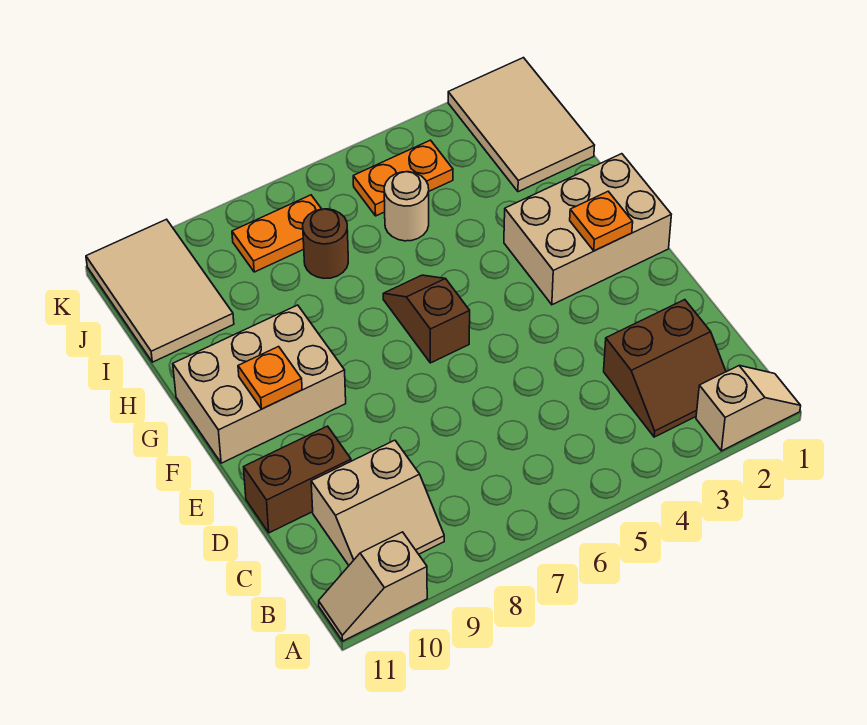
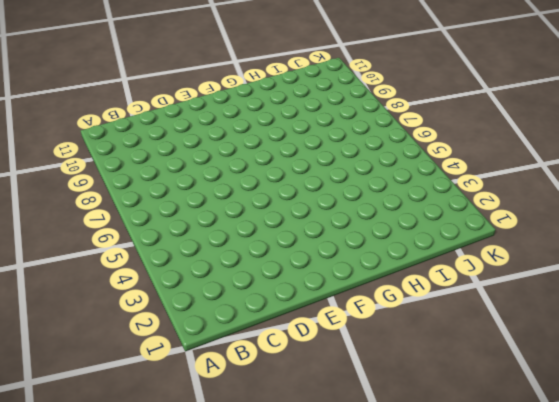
none -> tan slope A1:A2 level 1 top 2
none -> tan slope A10:A11 level 1 top 10
none -> brown slope B2:C3 level 1 top C

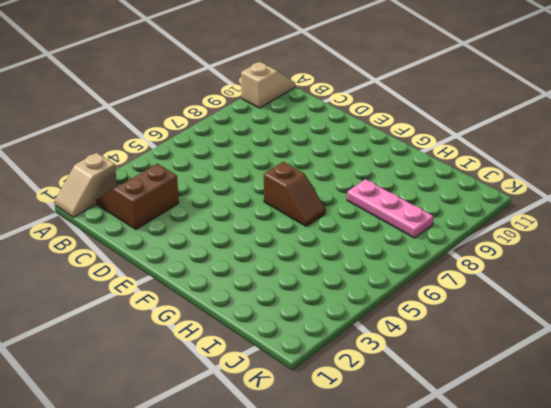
pink plate H8:J8 level 1 -> orange plate J7:J8 level 1
none -> tan slope B9:C10 level 1 top C
none -> brown brick D10:D11 level 1
none -> tan brick F1:G3 level 1

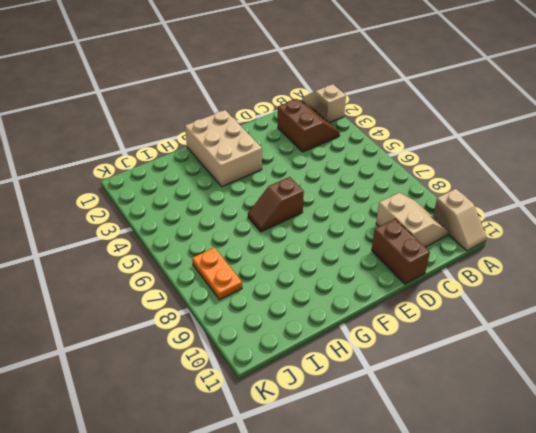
none -> tan brick F9:G11 level 1
none -> tan tile I1:K2 level 1
none -> tan round brick I5 level 1

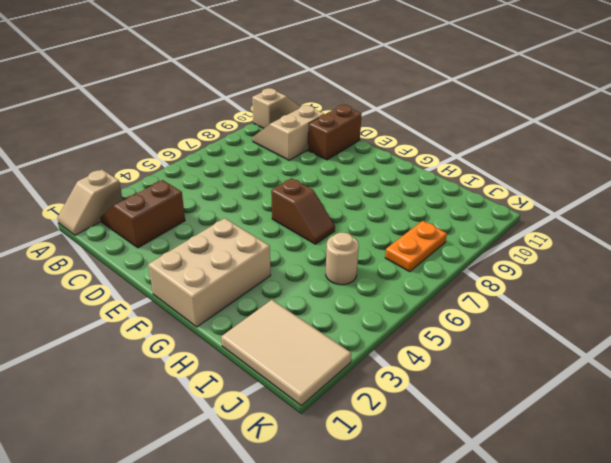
none -> tan brick F9:G11 level 1
none -> brown round brick I7 level 1
none -> tan tile I10:K11 level 1

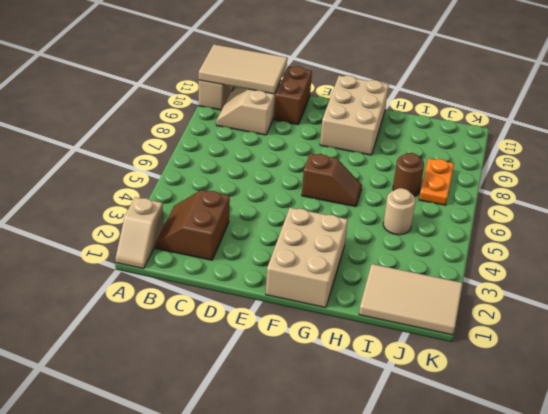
tan tile A10:C11 level 2 -> tan tile I10:K11 level 1
none -> orange plate J4:J5 level 1
none -> orange plate F2 level 2
none -> orange plate F10 level 2

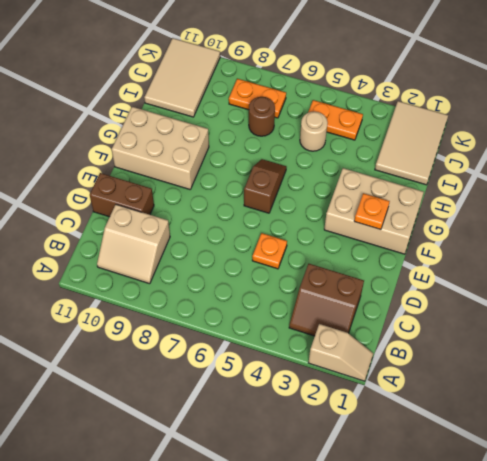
orange plate D5 level 1 -> orange plate F10 level 2
none -> tan slope A10:A11 level 1 top 10

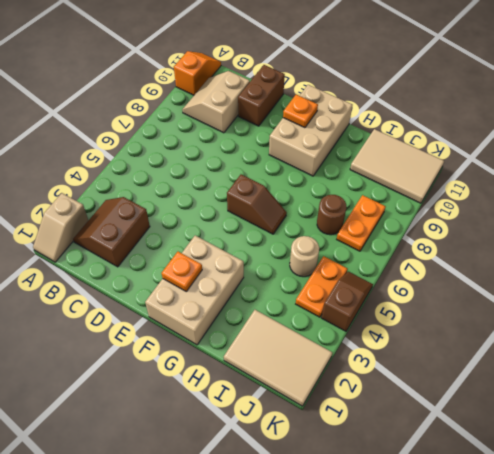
orange slope A10:A11 level 1 top 10 -> tan slope A10:A11 level 1 top 10
brown slope K4:K5 level 1 top 4 -> none

